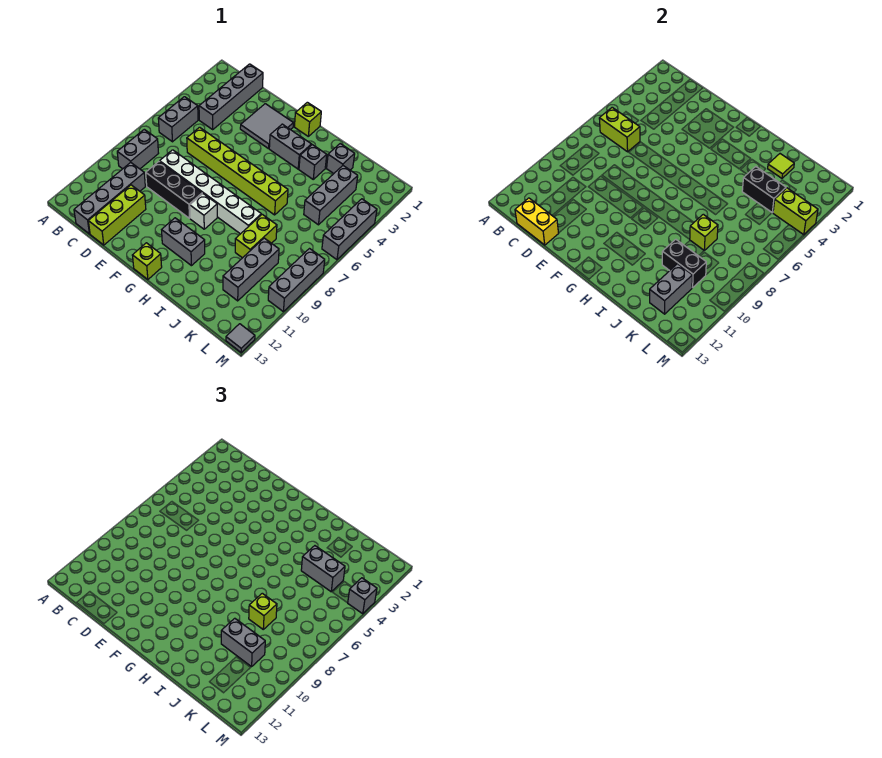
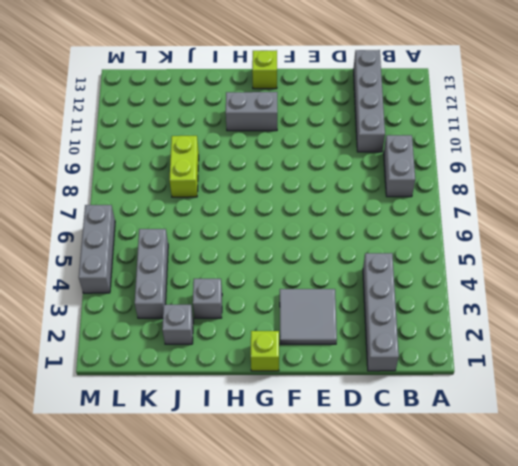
none -> grey brick B5:B6 level 1
none -> lime brick D6:I6 level 1
none -> white brick D8:I8 level 1
none -> black brick D9:F9 level 1

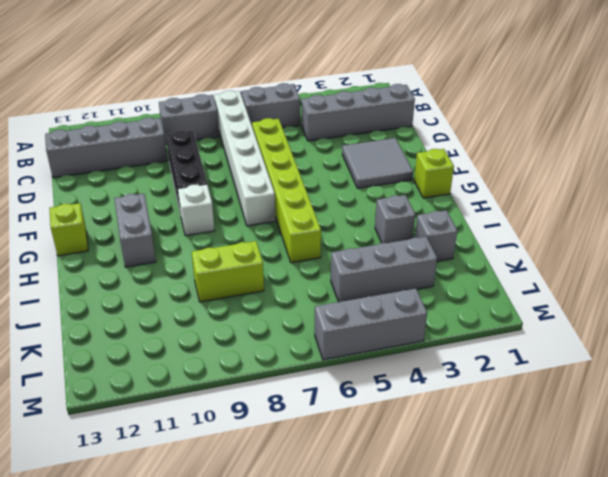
white brick B7:G7 level 1 -> white brick D8:I8 level 1
none -> lime brick D11:D13 level 1
none -> grey brick G3:H3 level 1
none -> grey brick K9:K11 level 1
none -> grey brick M8:M10 level 1

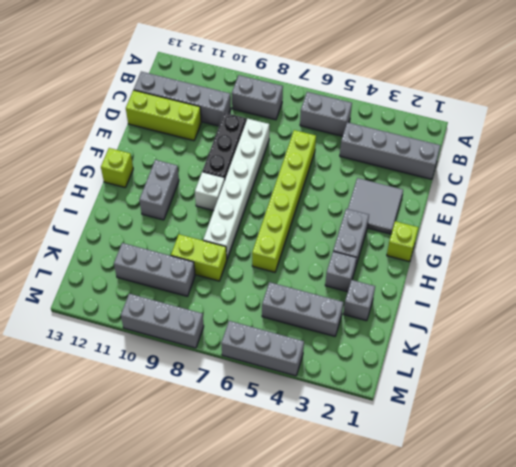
none -> grey tile M13 level 1
none -> lime brick B6:C6 level 2
none -> yellow brick C13:D13 level 2
none -> lime tile J2 level 2

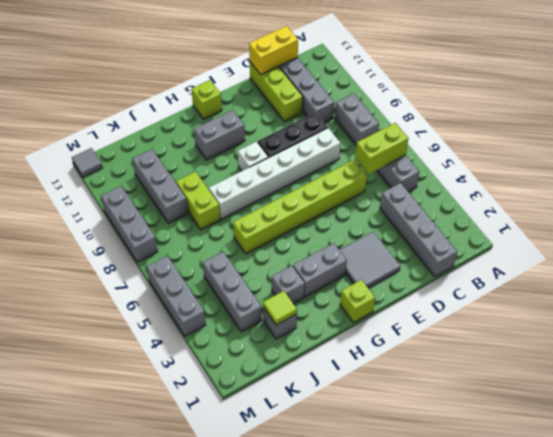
none -> black brick J4:K4 level 2
none -> lime brick J8 level 2
none -> black brick J10:K10 level 2
none -> grey brick K11:K12 level 2

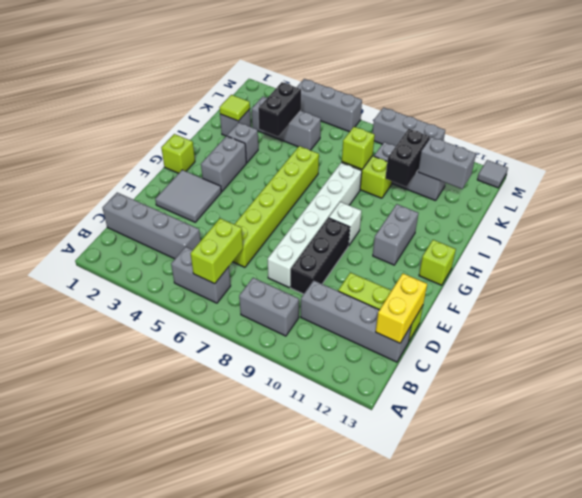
none -> lime brick L4:M4 level 2
none -> grey brick J4:K4 level 3
none -> lime brick J8 level 3
none -> grey brick J10:K10 level 3

